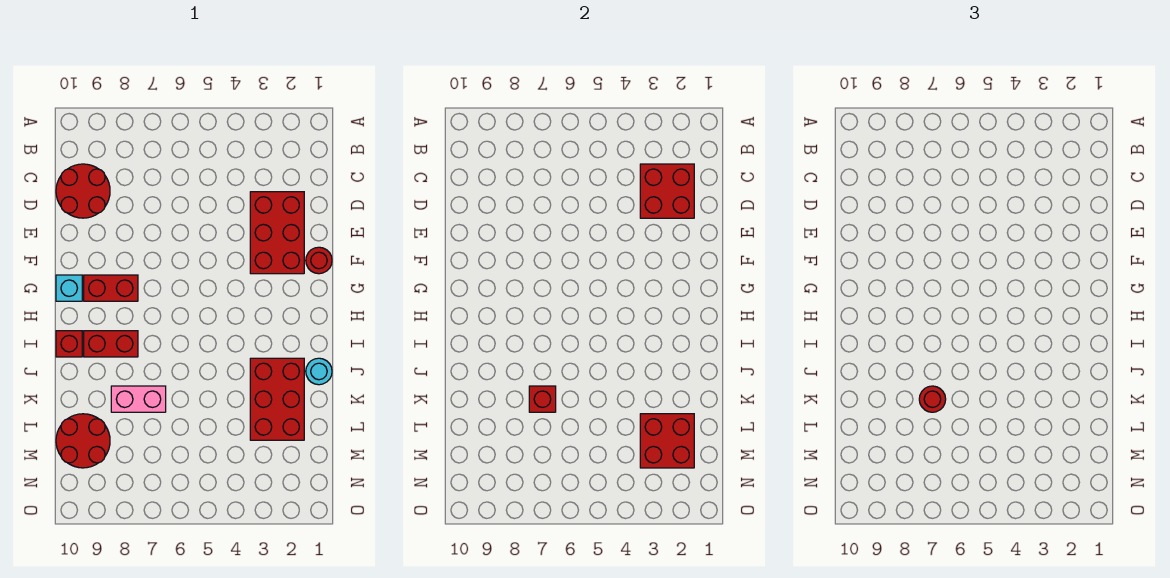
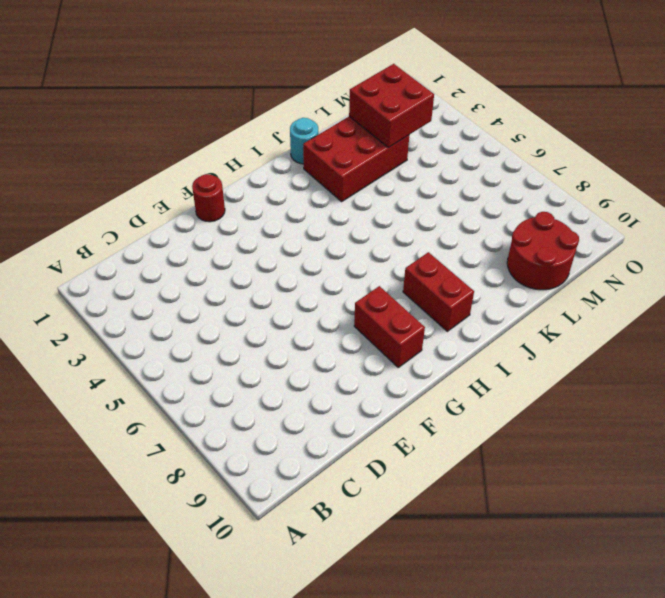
none -> red round brick C9:D10 level 1
none -> red brick D2:F3 level 1
none -> cyan brick G10 level 1

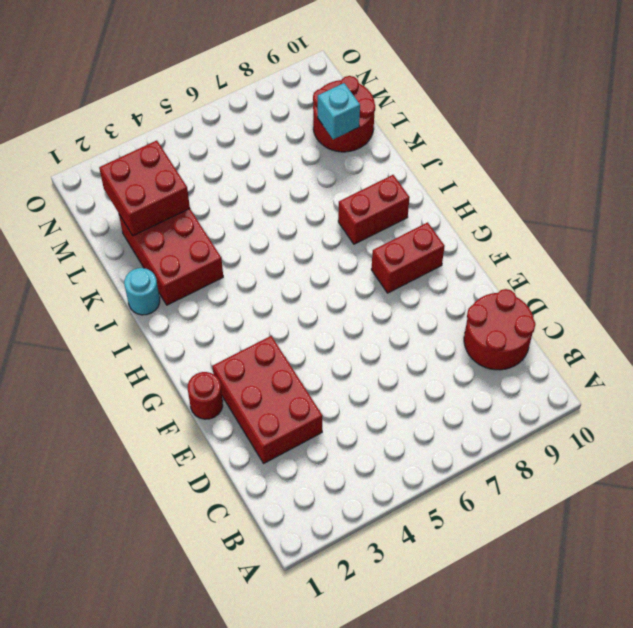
cyan brick L9 level 2 -> cyan brick G10 level 1
none -> red brick I10 level 1
none -> pink brick K7:K8 level 1
none -> red brick C2:D3 level 2

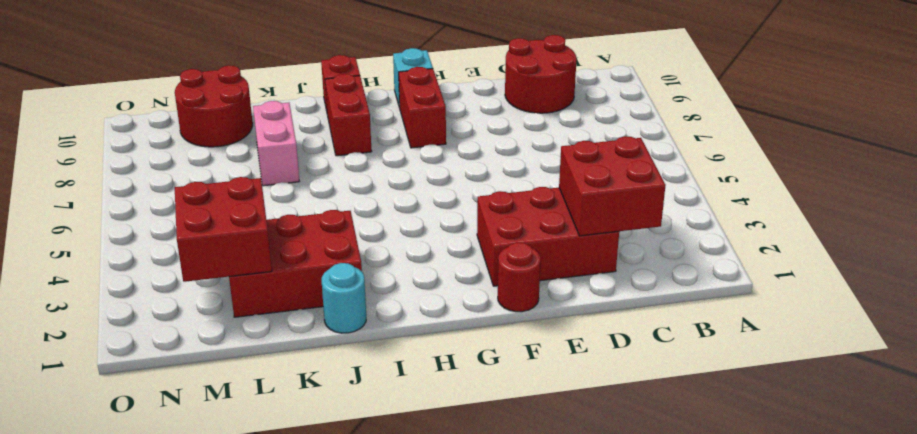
none -> red brick K7 level 2
none -> red round brick K7 level 3

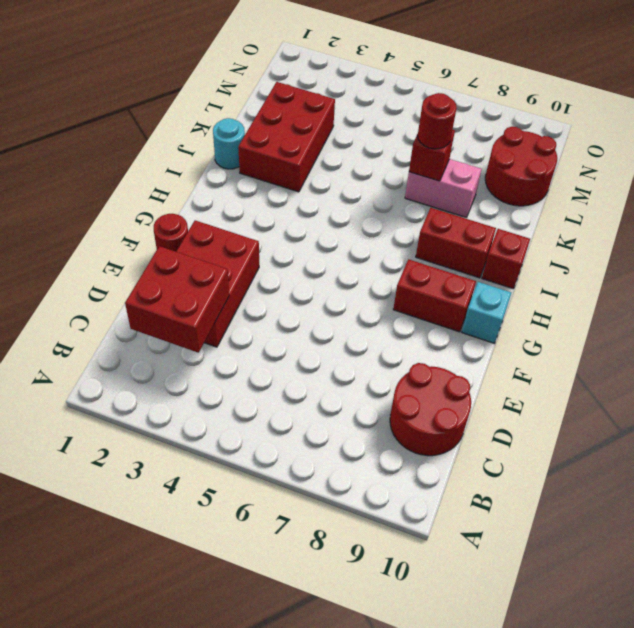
none -> red brick L2:M3 level 2

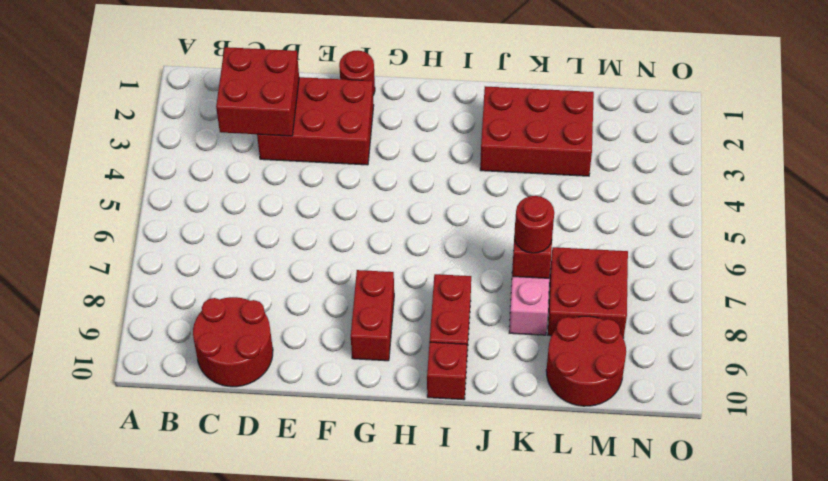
red brick L7:M8 level 1 -> red brick L2:M3 level 2
none -> cyan brick G10 level 1
none -> cyan round brick J1 level 1

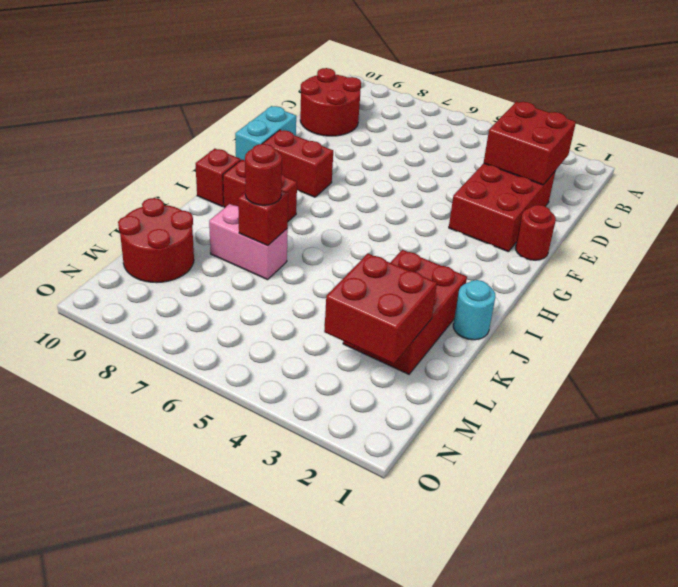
cyan brick F10:G10 level 1 -> cyan brick G10 level 1

